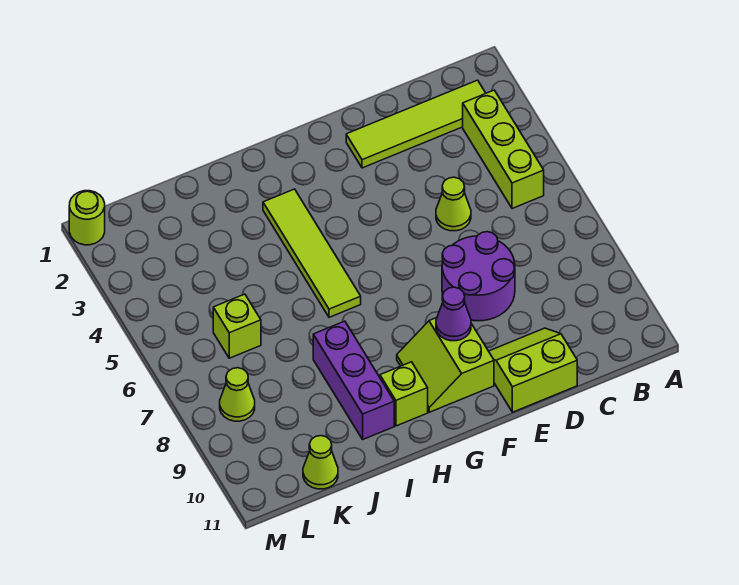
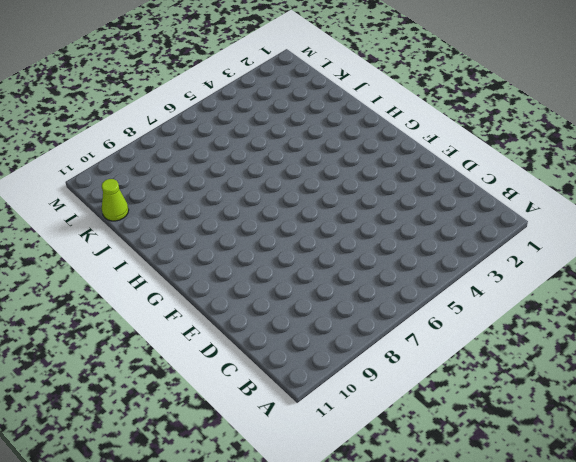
none -> lime tile B2:E2 level 1
none -> lime brick B3:B5 level 1
none -> lime cone D5 level 1

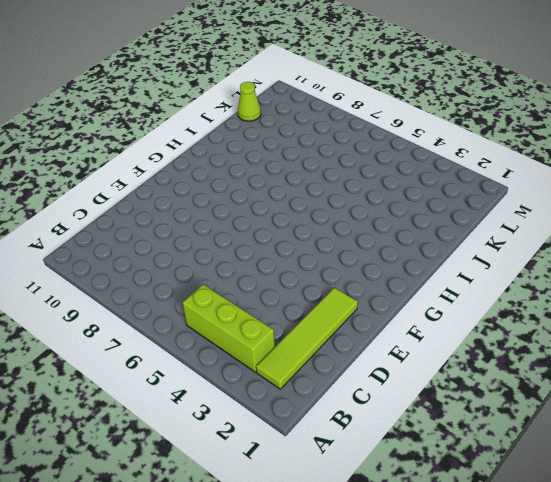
none -> lime cone D5 level 1
none -> purple round brick D7:E8 level 1
none -> lime slope D10:E11 level 1 top 11

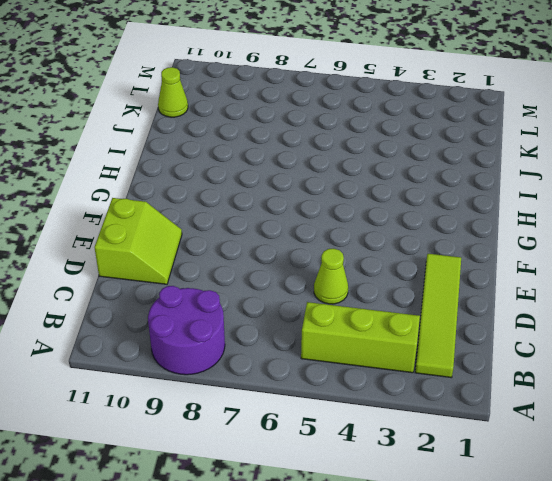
purple round brick A8:B9 level 1 -> purple round brick D7:E8 level 1
none -> lime slope F9:G10 level 1 top F
none -> lime tile H3:H6 level 1
none -> lime brick H10 level 1

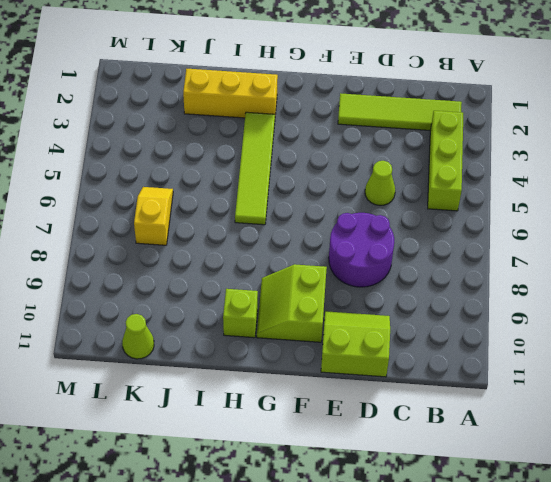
yellow brick H2:J2 level 1 -> none
yellow slope K6:K7 level 1 top 7 -> lime brick K6 level 1
none -> purple brick I8:I10 level 1
none -> lime cone L8 level 1
none -> lime round brick M1 level 1

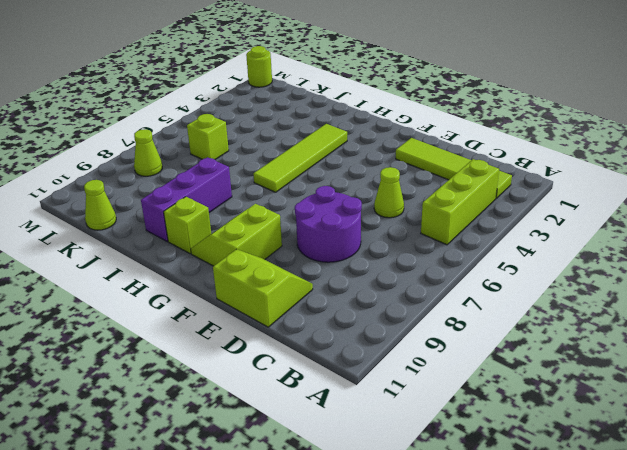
none -> purple cone F9 level 2

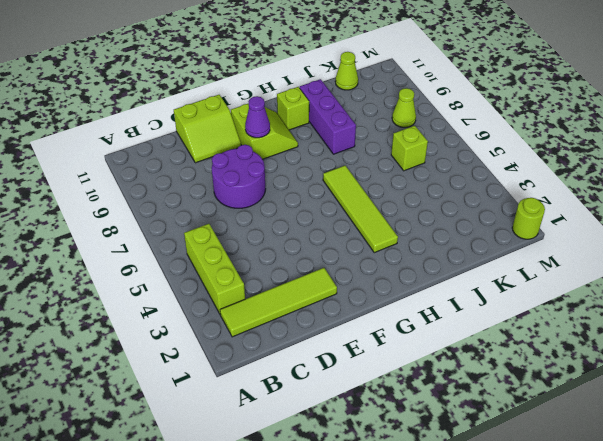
none -> lime cone D5 level 1

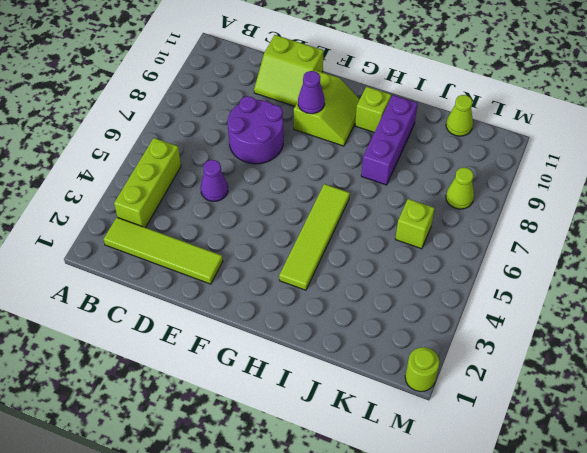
purple cone D5 level 1 -> lime cone D5 level 1

